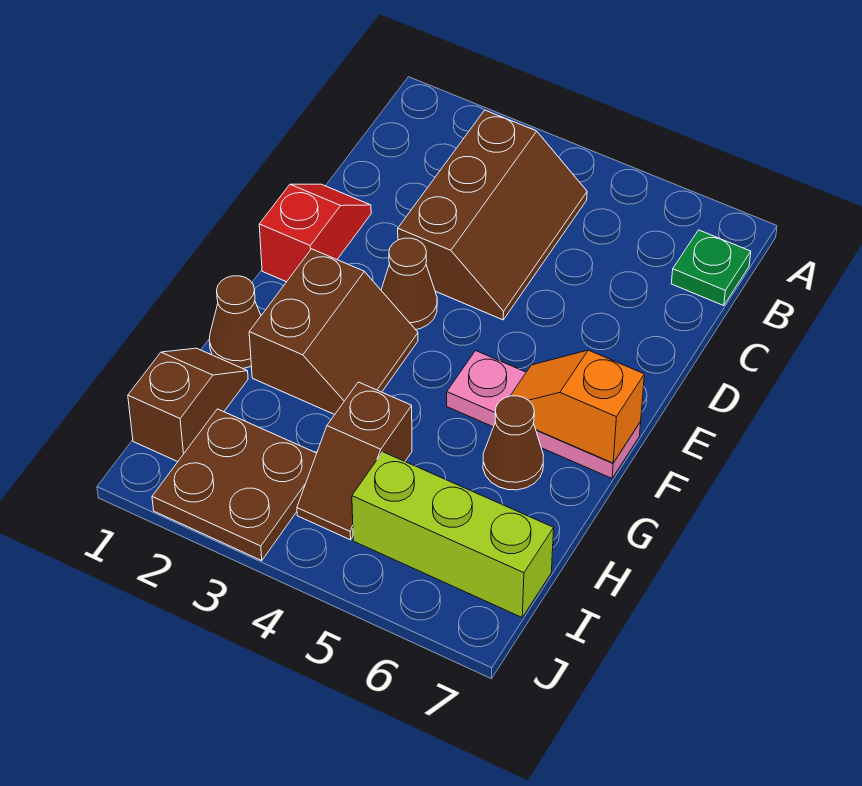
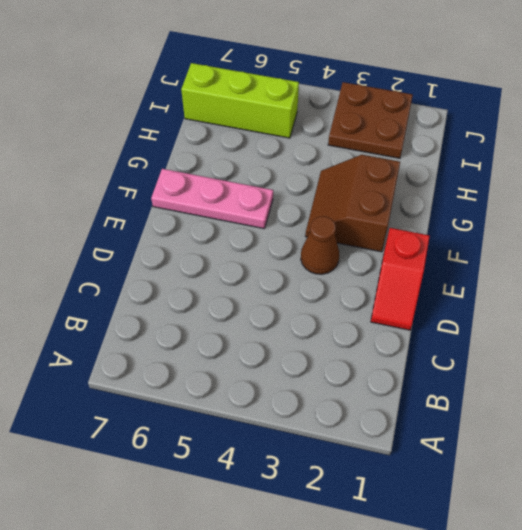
none -> brown slope B3:D4 level 1 top 3
none -> green plate B7 level 1
none -> brown cone G1 level 1

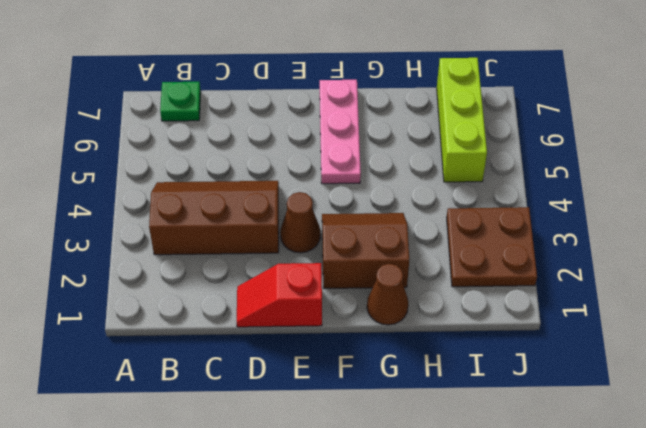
none -> brown cone G6 level 1
none -> brown slope H1:I1 level 1 top I
none -> brown slope H4:I4 level 1 top H

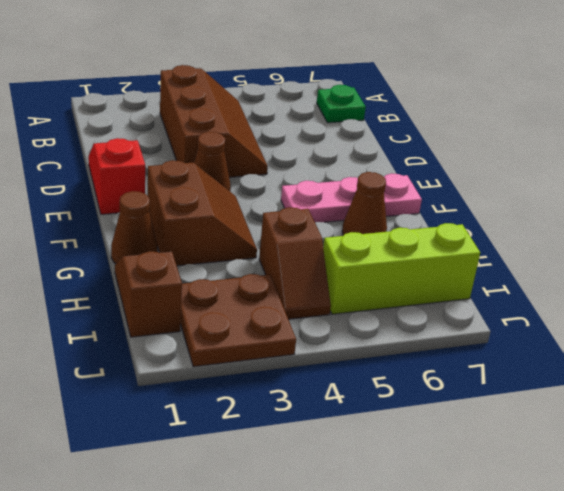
none -> orange slope F6:F7 level 2 top 7

